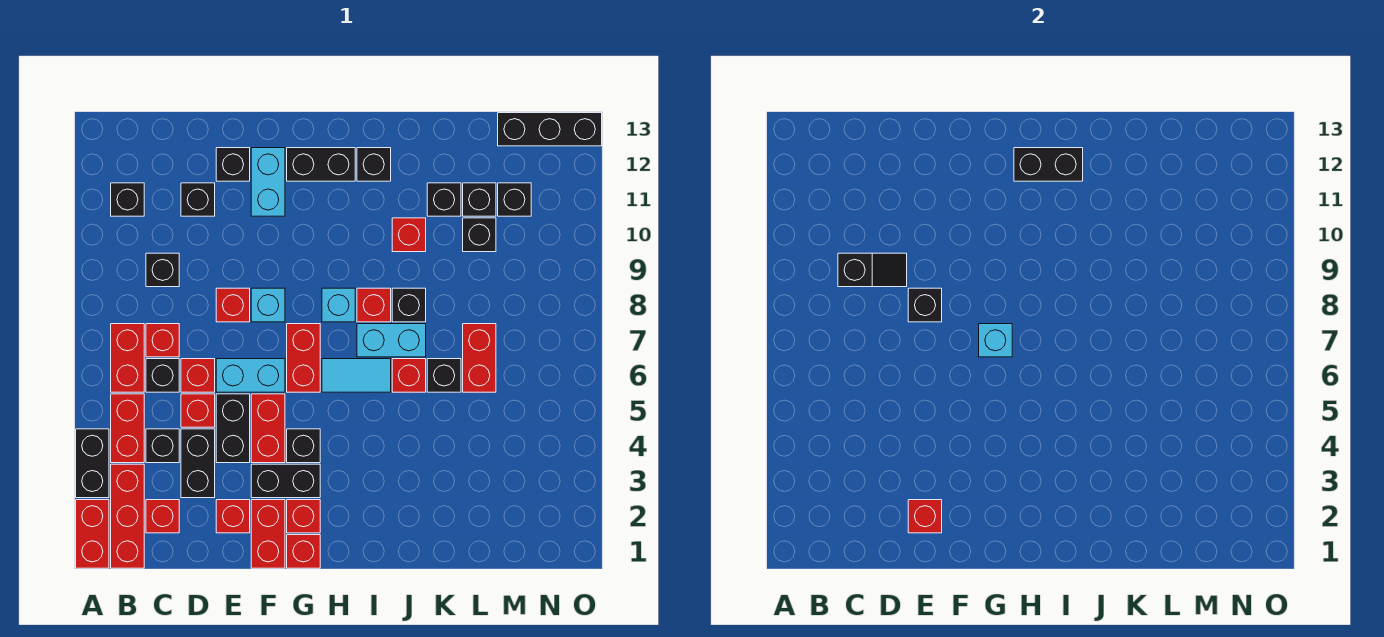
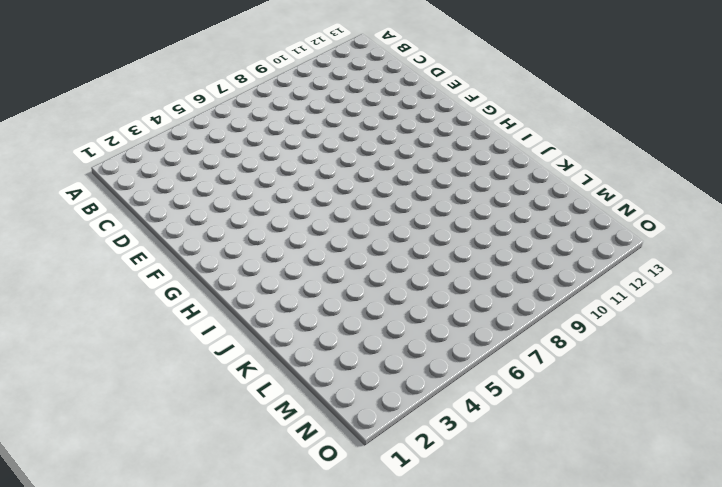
none -> red brick A1:A2 level 1
none -> black brick A3:A4 level 1
none -> red brick B1:B3 level 1
none -> red brick B4:B5 level 1

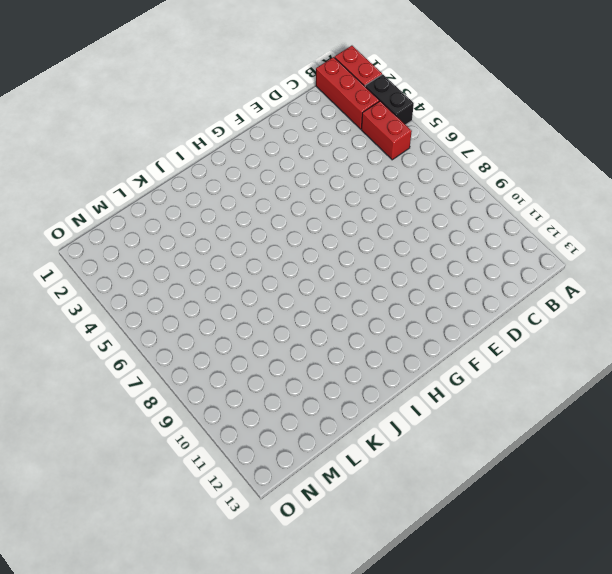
none -> red brick B6:B7 level 1
none -> black brick B11 level 1
none -> red brick C2 level 1
none -> black brick C4 level 1

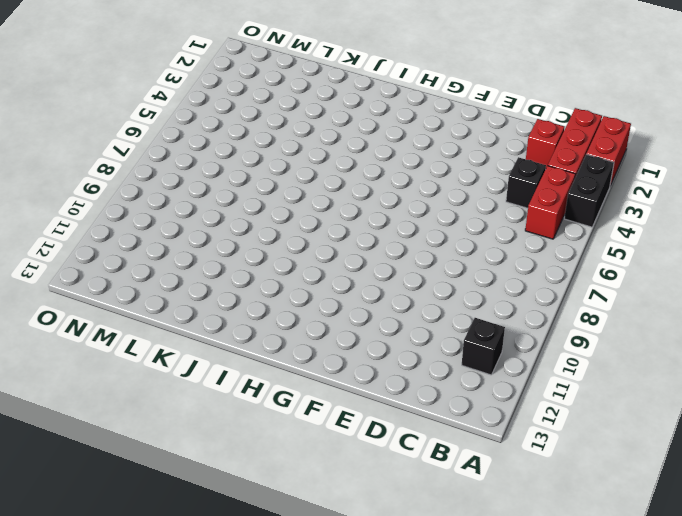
none -> red brick B6:B7 level 1
none -> black brick C6 level 1
none -> red brick C7 level 1
none -> black brick C9 level 1

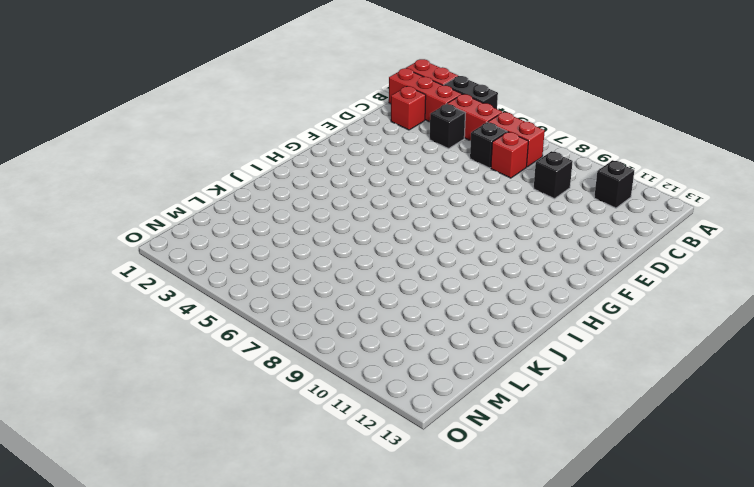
none -> black brick D3:D4 level 1
none -> red brick D5 level 1
none -> red brick D6 level 1
none -> black brick D11 level 1

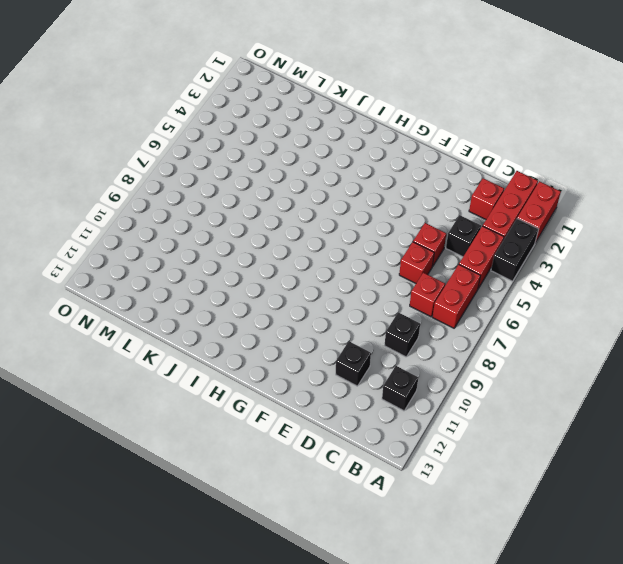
none -> black brick C6 level 1
none -> black brick D3:D4 level 1
none -> red brick E2 level 1
none -> black brick E4:E5 level 1

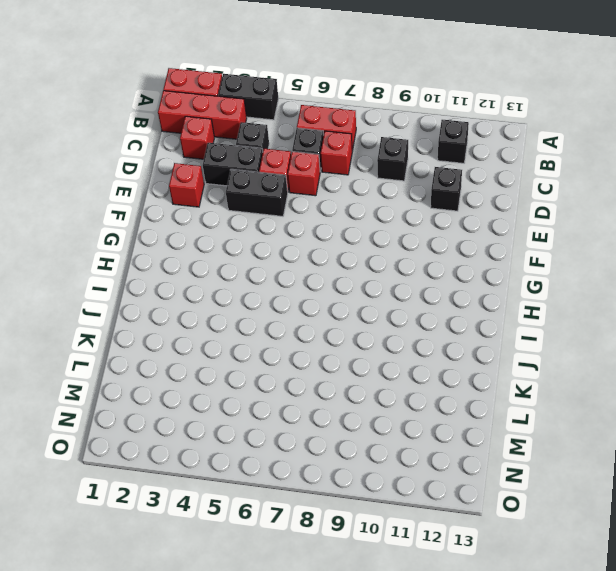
none -> red brick B4:B5 level 1
none -> cyan brick E6:F6 level 1
none -> red brick E8 level 1
none -> black brick E12 level 1

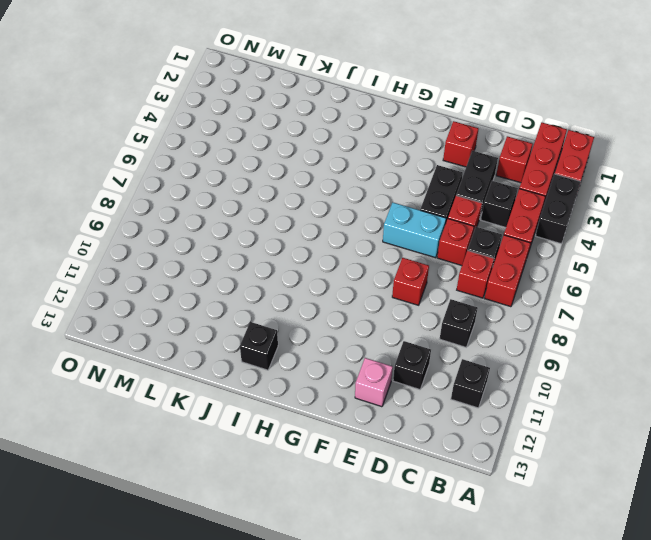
pink brick E12 level 1 -> black brick E12 level 1
none -> red brick F1:F2 level 1
none -> black brick F3:G3 level 1
none -> red brick F4:F5 level 1
none -> cyan brick F8 level 1

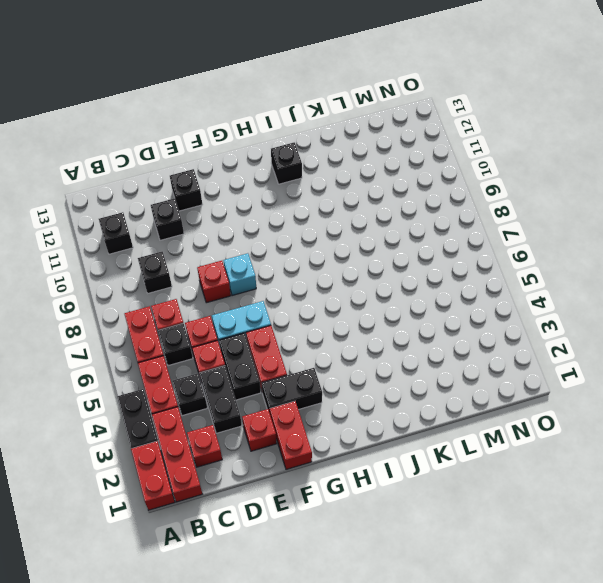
none -> cyan brick F11:F12 level 1
none -> red brick G1 level 1
none -> red brick G2 level 1
none -> black brick G4 level 1

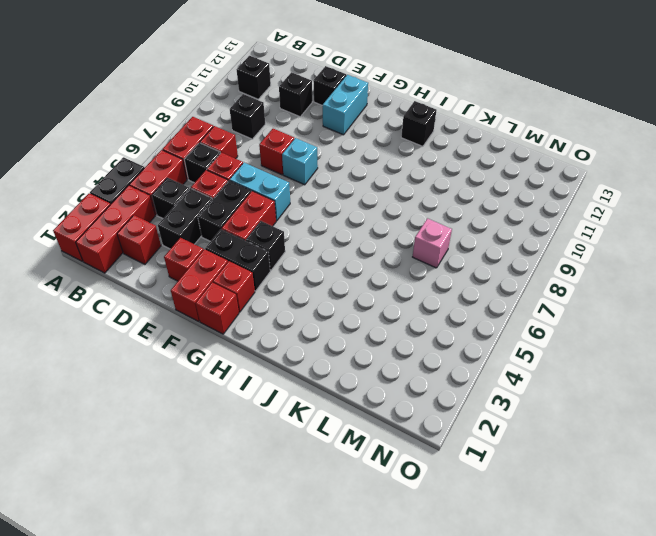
pink brick L7 level 1 -> red brick L6:L7 level 1
none -> red brick G6:G7 level 1
none -> black brick G12:H12 level 1
none -> cyan tile H6:I6 level 1
none -> cyan brick H8 level 1

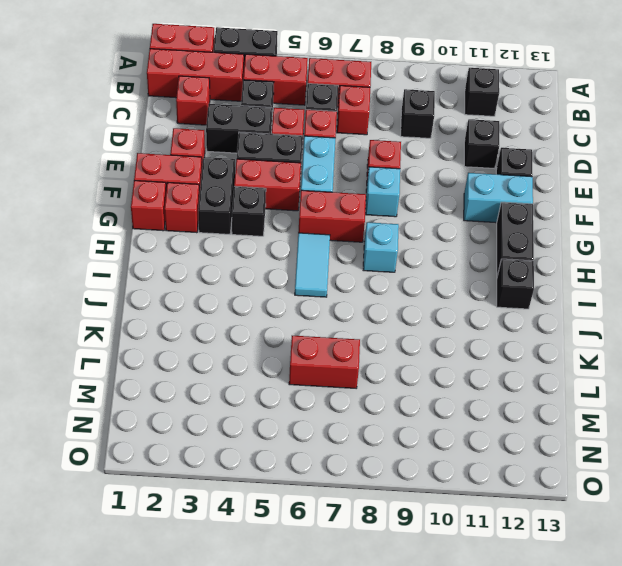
none -> cyan brick I7:J7 level 1
none -> red brick I8 level 1
none -> red brick J6 level 1
none -> black brick J8 level 1

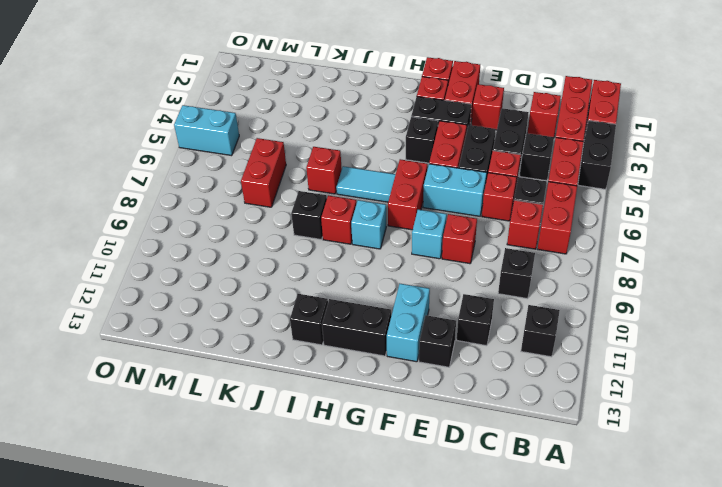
cyan brick N5:O5 level 1 -> cyan brick I7:J7 level 1
none -> red brick J10 level 1
none -> black brick K6 level 1
none -> black brick K11 level 1
none -> black brick L10 level 1

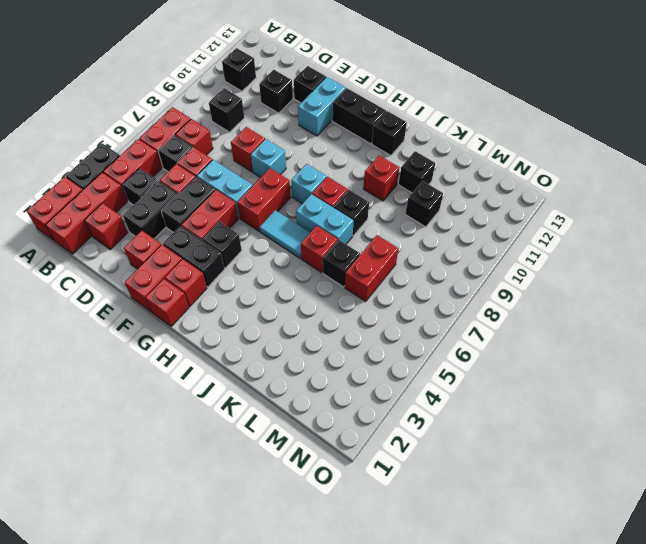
none -> black brick L11 level 1
none -> black brick M11 level 1
none -> black brick M13:O13 level 1
none -> black slope C9:D9 level 2 top C

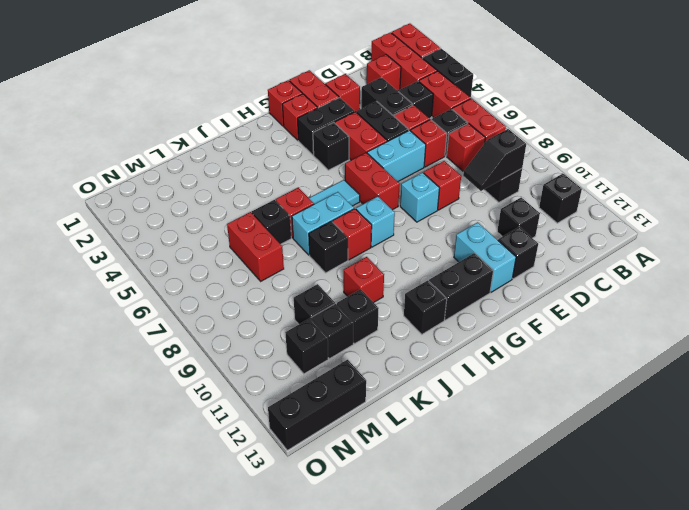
none -> red brick E2 level 2
none -> black brick E8 level 2
none -> cyan brick G7 level 2
none -> black brick H12:I12 level 2

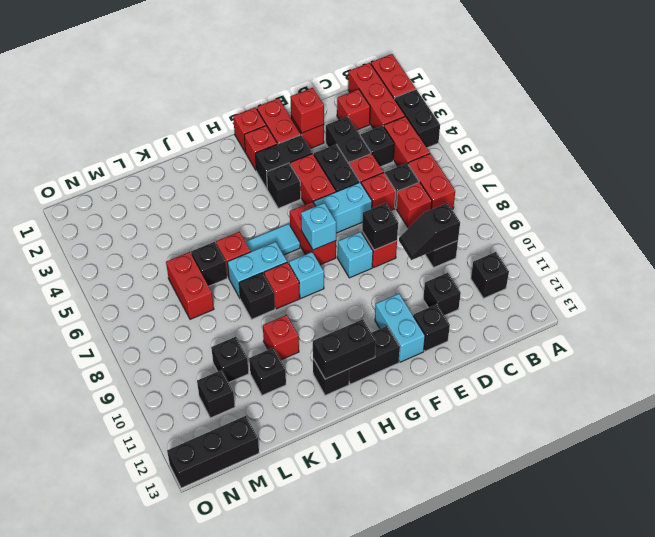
none -> black brick L11 level 1

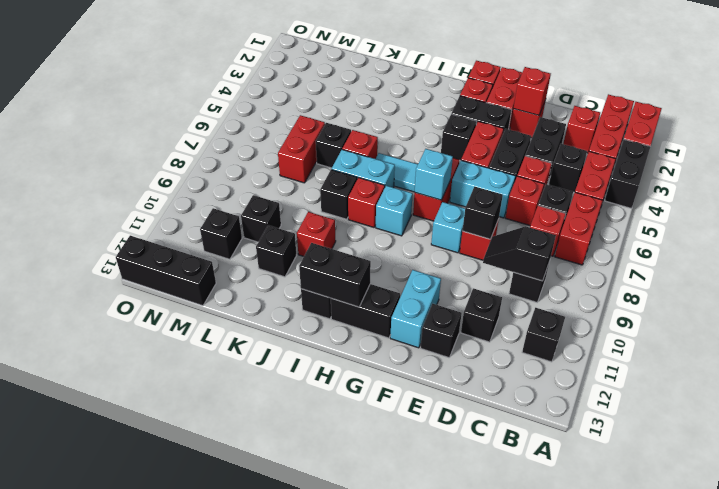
none -> black brick L11 level 1

